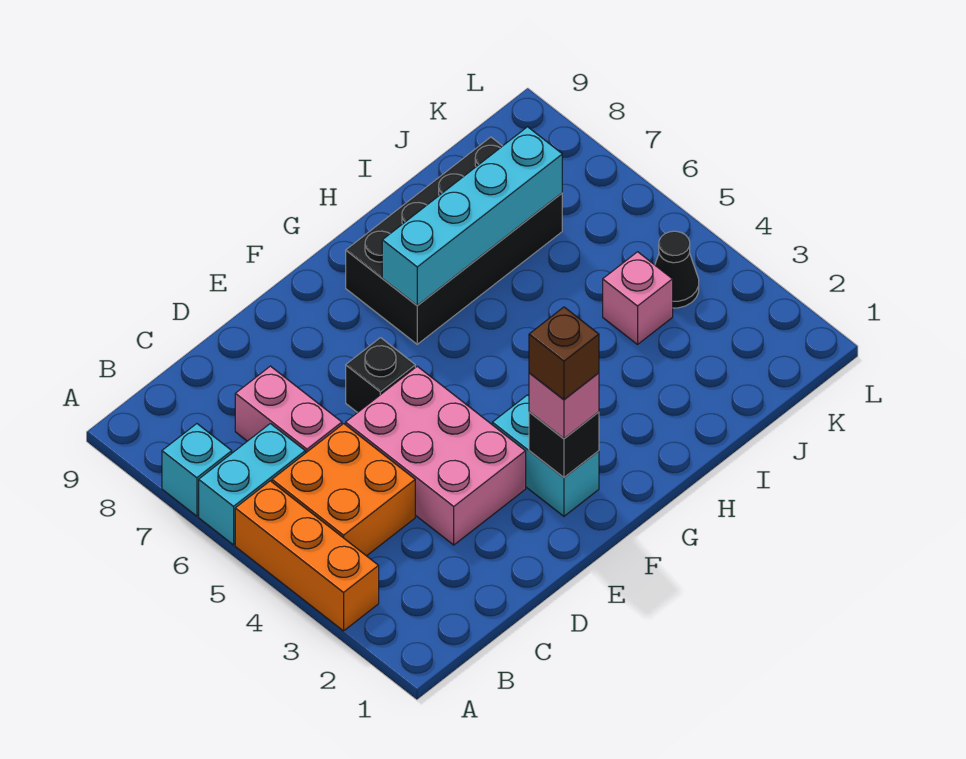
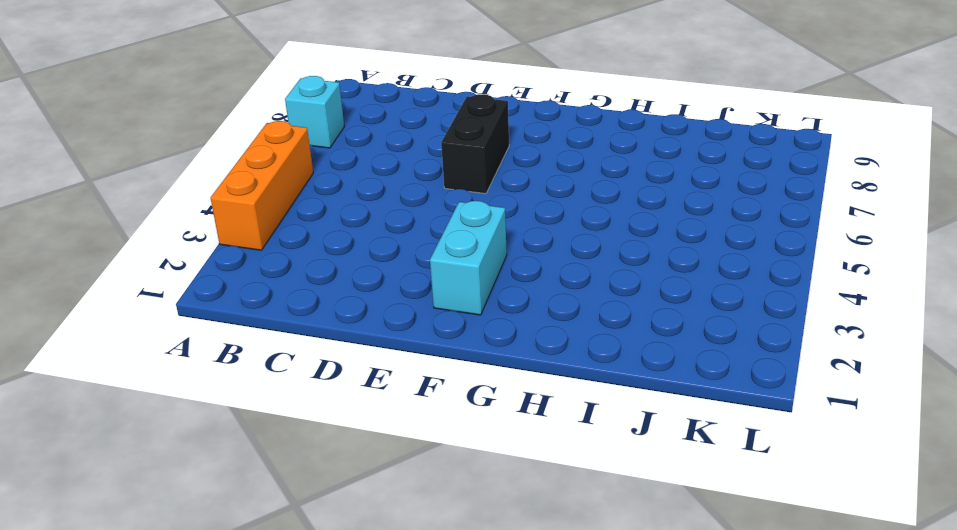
black brick E6:E7 level 1 -> black brick E6 level 1
none -> cyan brick A6:B6 level 1
none -> orange brick B4:C5 level 1
none -> pink brick C6:C7 level 1

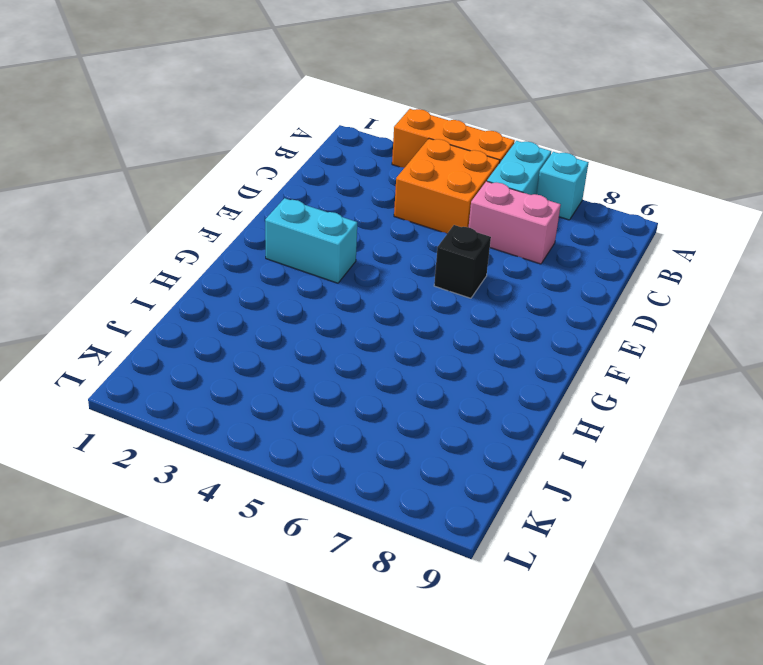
none -> pink brick D3:E5 level 1
none -> black brick G7:J8 level 1
none -> pink brick J4 level 1

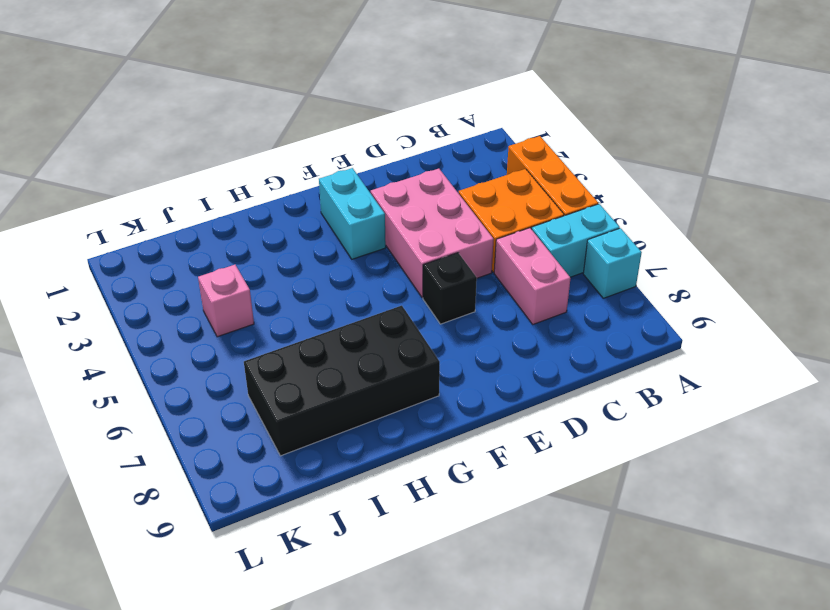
none -> black cone K4 level 1
none -> black brick F2 level 2
none -> cyan brick G7:J7 level 2

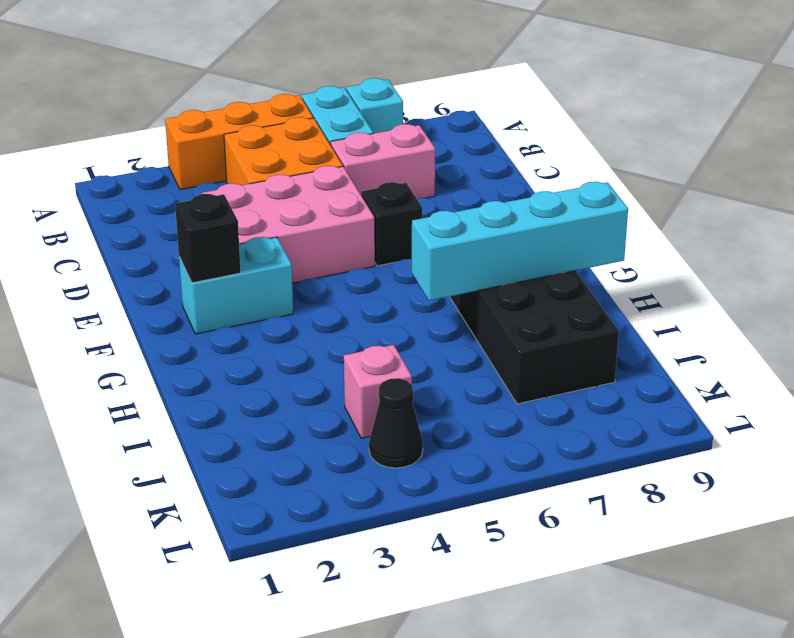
cyan brick H6:H9 level 2 -> cyan brick G7:J7 level 2
none -> pink brick F2 level 3
none -> brown brick F2 level 4

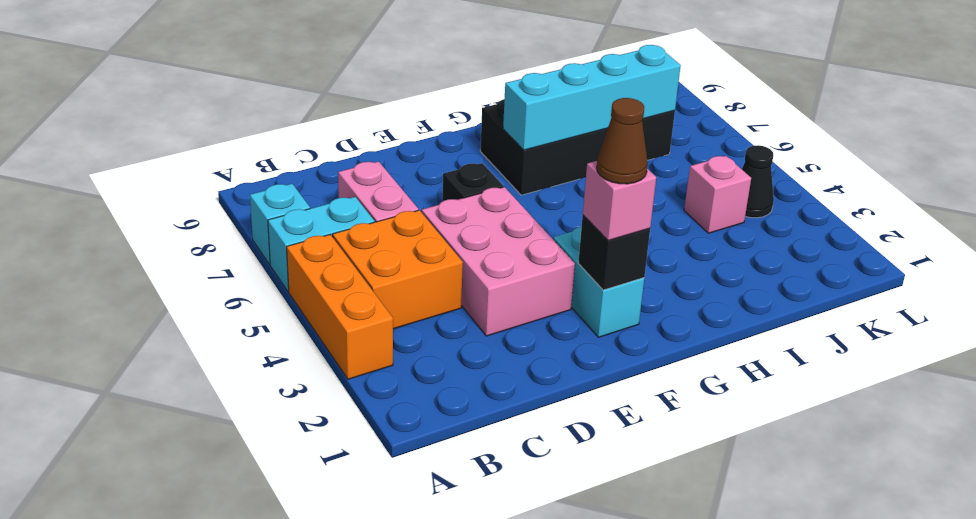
brown cone F2 level 4 -> brown brick F2 level 4

